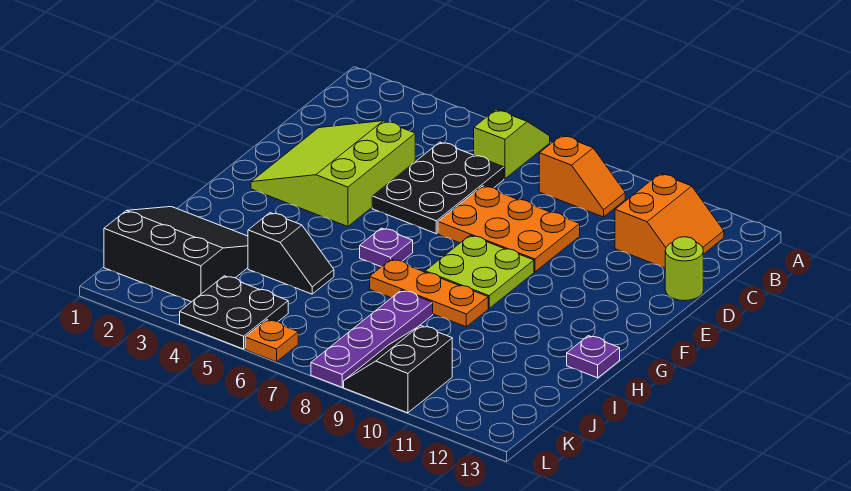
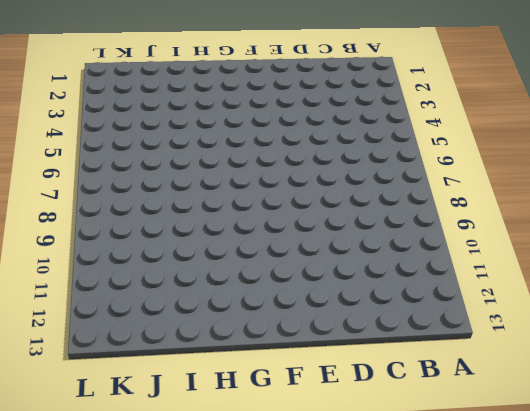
none -> lime slope A6:B6 level 1 top B
none -> orange slope B8:B9 level 1 top 8
none -> orange slope B11:C12 level 1 top 11

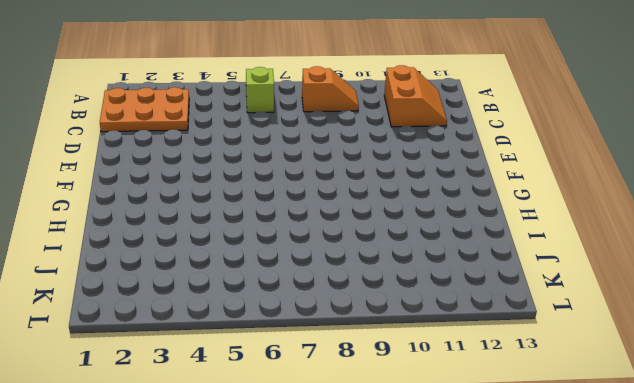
orange plate B1:C3 level 1 -> orange plate D7:E9 level 1
none -> black plate C5:E6 level 1
none -> lime slope D2:F4 level 1 top 4
none -> lime round brick D13 level 1

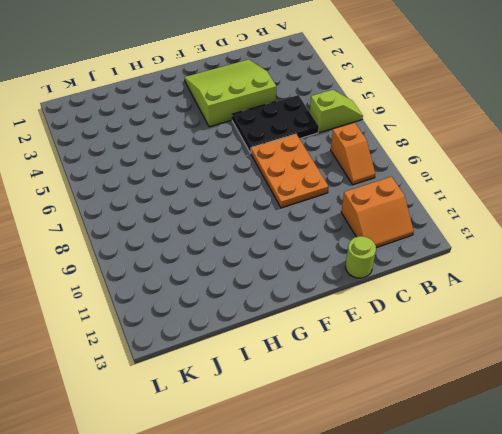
none -> lime plate F8:G9 level 1
none -> purple plate G6 level 1
none -> orange plate H7:H9 level 1

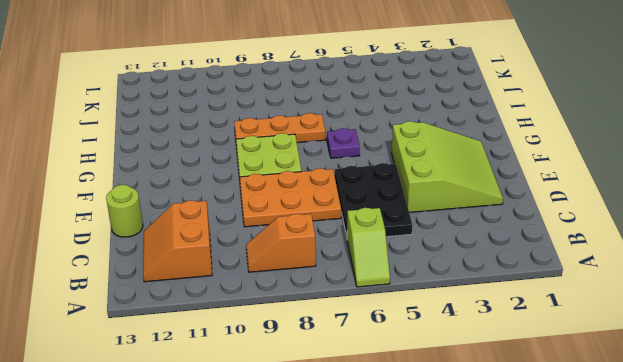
none -> purple plate H13 level 1
none -> black slope I1:K3 level 1 top K
none -> black slope I4:I5 level 1 top 4

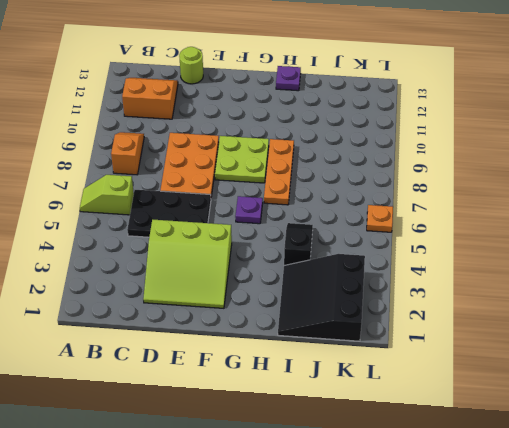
none -> purple plate I8:L8 level 1
none -> black plate K4:L5 level 1
none -> black slope K9:L10 level 1 top 10

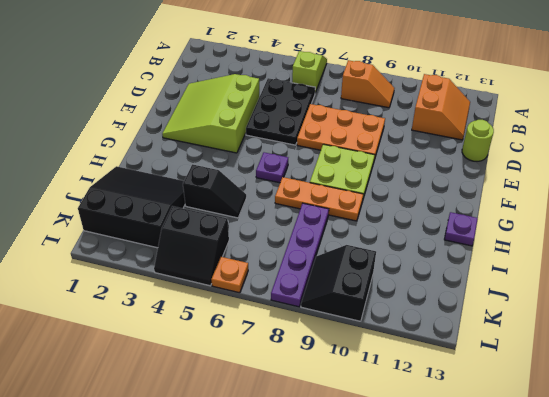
black slope K4:L5 level 1 top K -> black plate K4:L5 level 1

